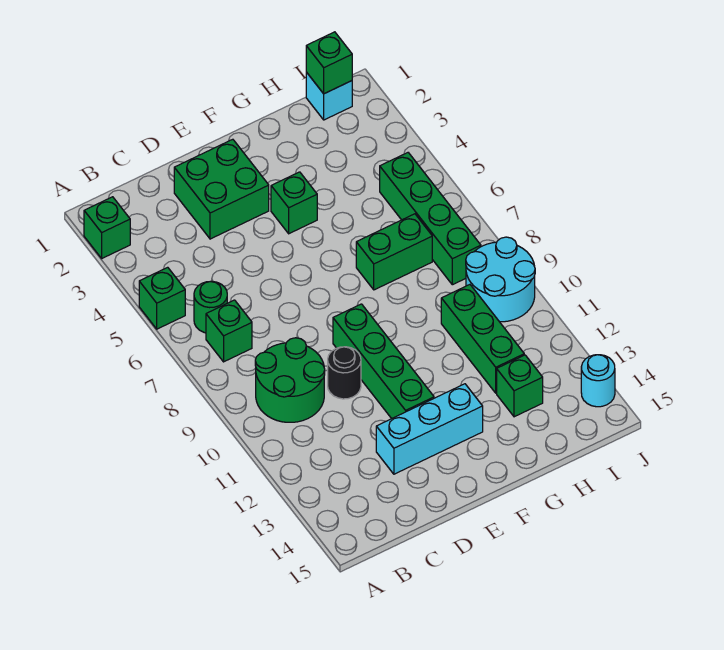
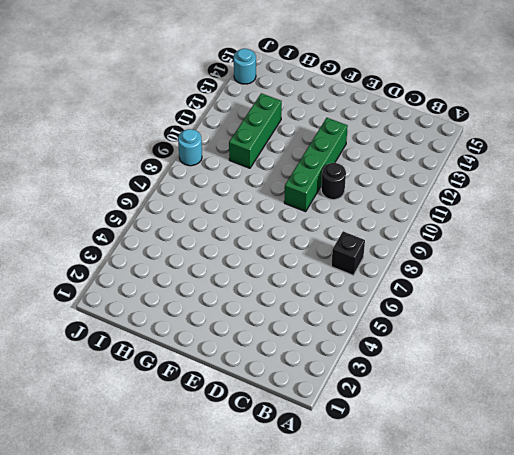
black brick B7 level 1 -> green brick B7 level 1
cyan round brick J9 level 1 -> cyan round brick I9:J10 level 1
none -> green brick A2 level 1
none -> green brick A5 level 1
none -> green round brick B6 level 1

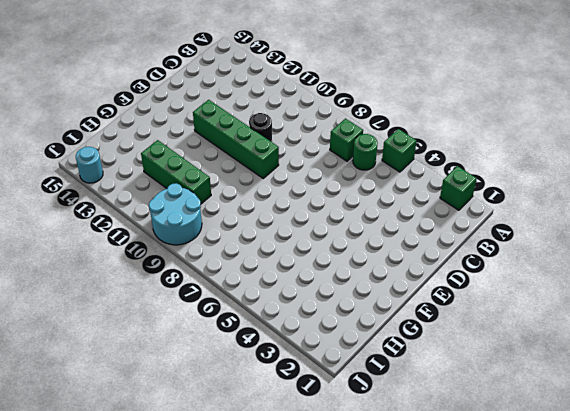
none -> green round brick B9:C10 level 1
none -> green brick D2:E3 level 1
none -> cyan brick D13:F13 level 1

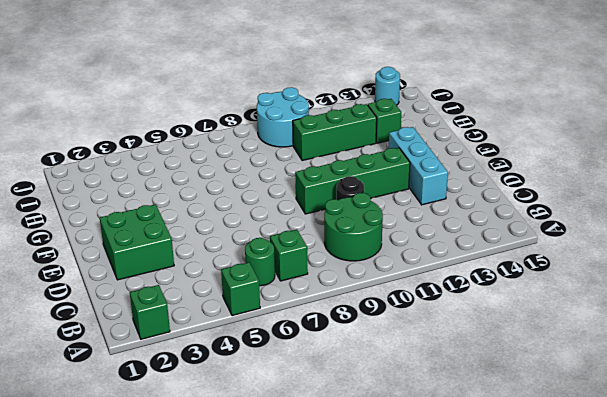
none -> green brick F4 level 1
none -> green brick G7:H7 level 1
none -> cyan brick I1 level 1

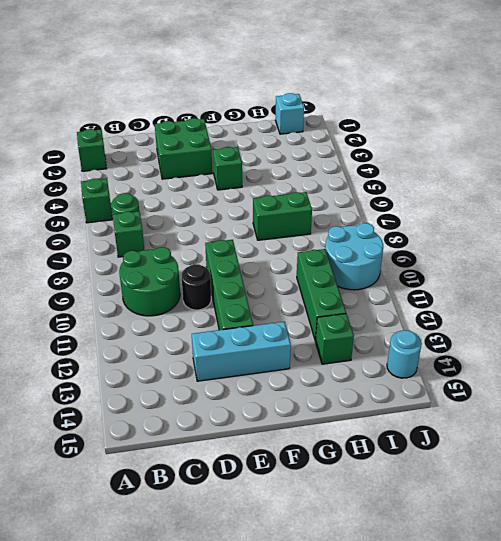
none -> green brick I5:I8 level 1
none -> green brick I1 level 2

